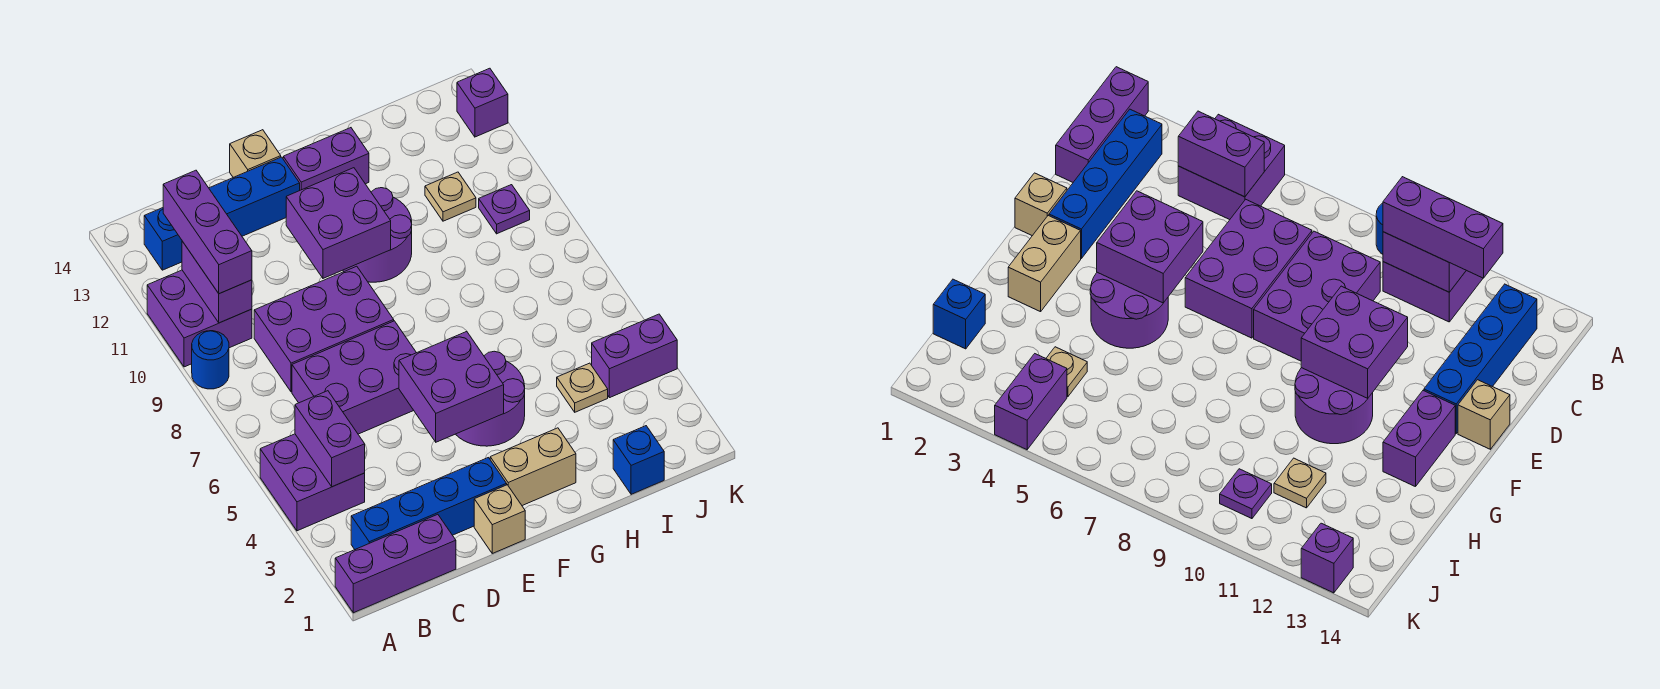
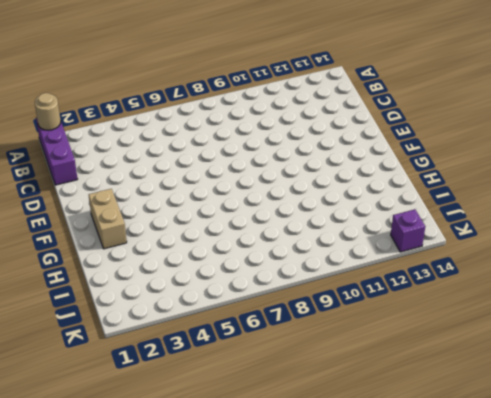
tan round brick A1 level 2 -> none
none -> purple brick A4:B5 level 1
none -> blue round brick A9 level 1
none -> purple brick A10:B11 level 1

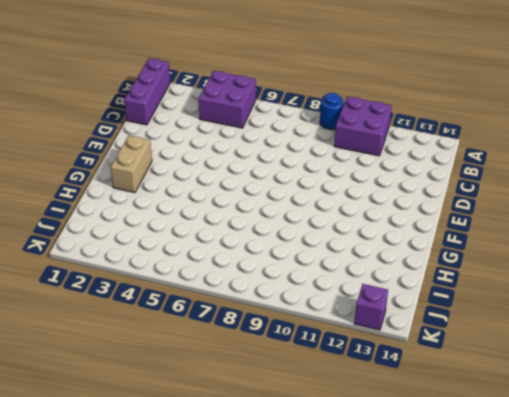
none -> blue brick B2:E2 level 1
none -> blue brick B13:E13 level 1
none -> purple brick C6:E7 level 1

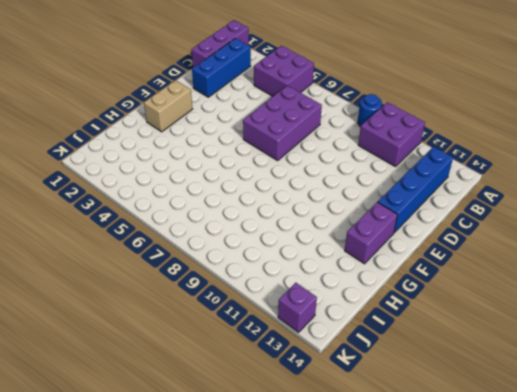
blue brick B2:D2 level 1 -> blue brick B2:E2 level 1
none -> purple brick C8:E9 level 1
none -> tan brick E1 level 1
none -> tan brick E14 level 1

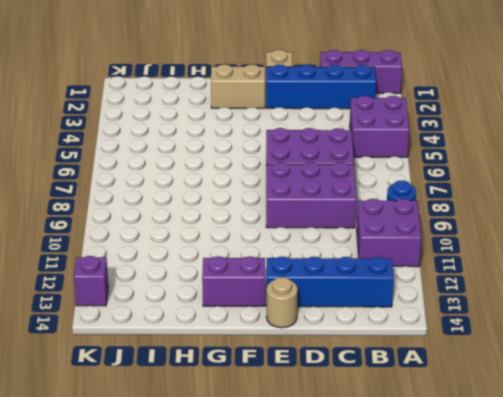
tan round brick E14 level 1 -> tan brick E14 level 1
none -> purple round brick F4:G5 level 1
none -> purple round brick F10:G11 level 1
none -> blue brick I1 level 1

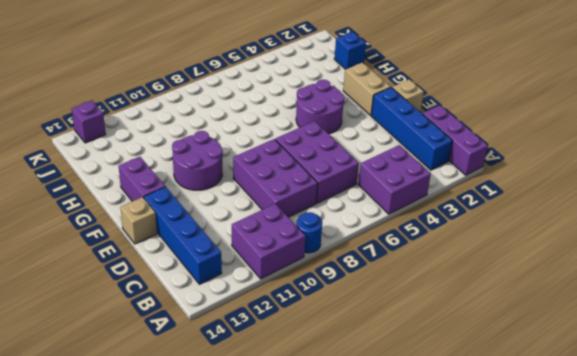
none -> tan plate I4 level 1
none -> tan plate I11 level 1
none -> purple brick J4:K4 level 1

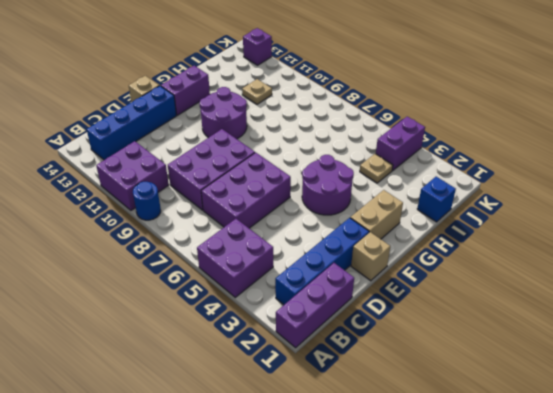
none -> purple plate J10 level 1
none -> purple brick B4:B5 level 2
none -> purple brick B10:B11 level 2

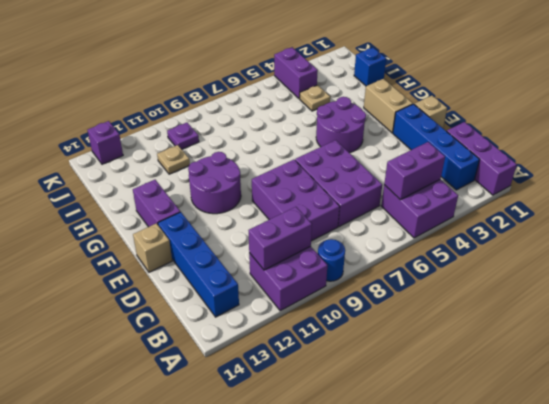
none -> purple brick E4:F5 level 2
none -> purple brick E10:F11 level 2
none -> purple brick B10:B12 level 3

